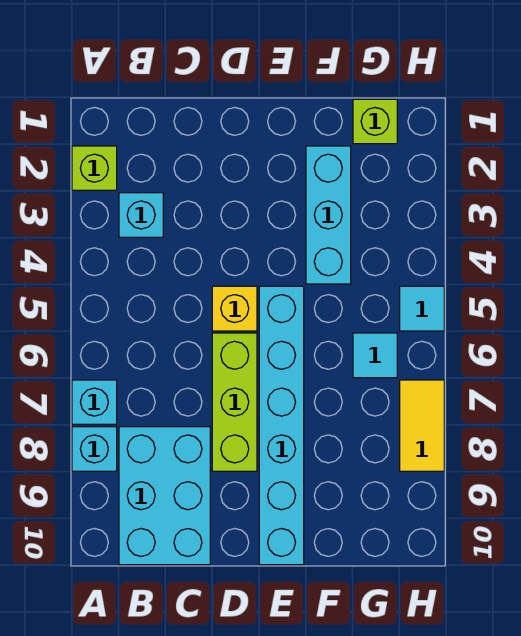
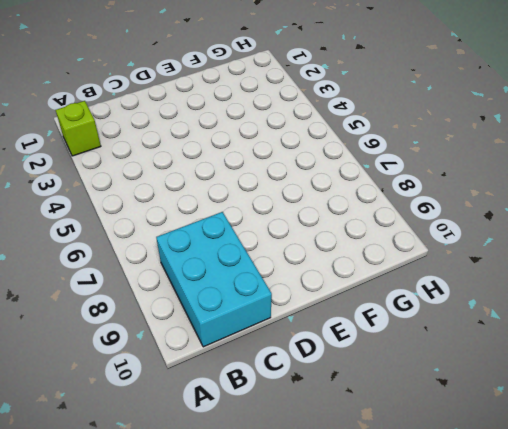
none -> cyan brick A7 level 1
none -> cyan brick A8 level 1
none -> cyan brick B3 level 1

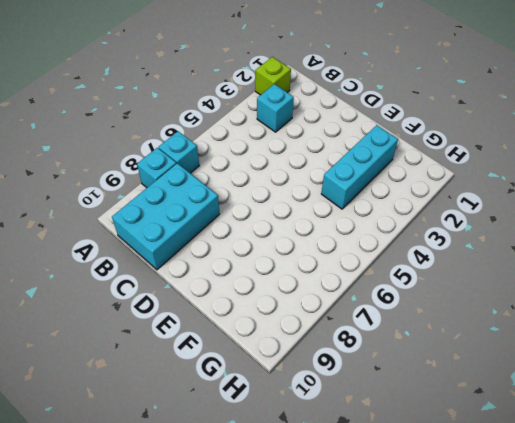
none -> yellow brick D5 level 1
none -> lime brick D6:D8 level 1
none -> cyan brick E5:E10 level 1

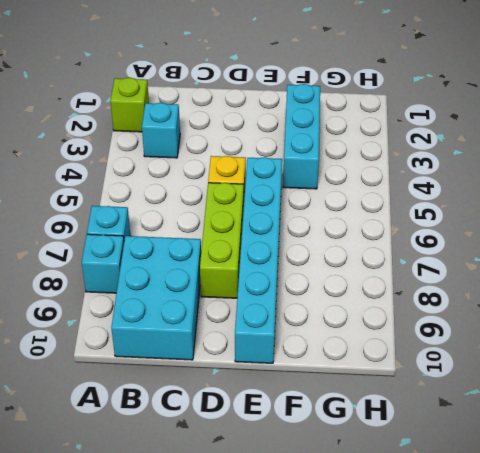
none -> lime brick G1 level 1
none -> cyan tile G6 level 1
none -> cyan tile H5 level 1

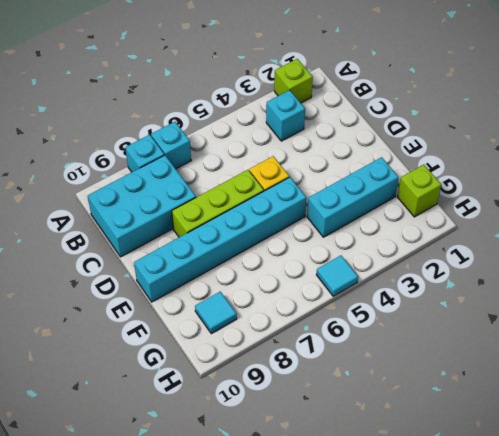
cyan tile G9 level 1 -> cyan tile G6 level 1
none -> yellow tile H7:H8 level 1

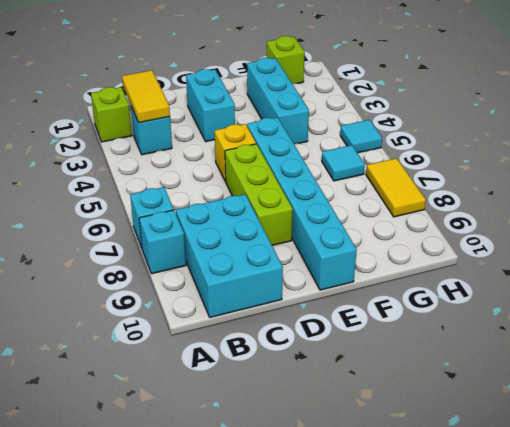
yellow tile B2:B3 level 2 -> none
cyan brick D2:D3 level 1 -> none

